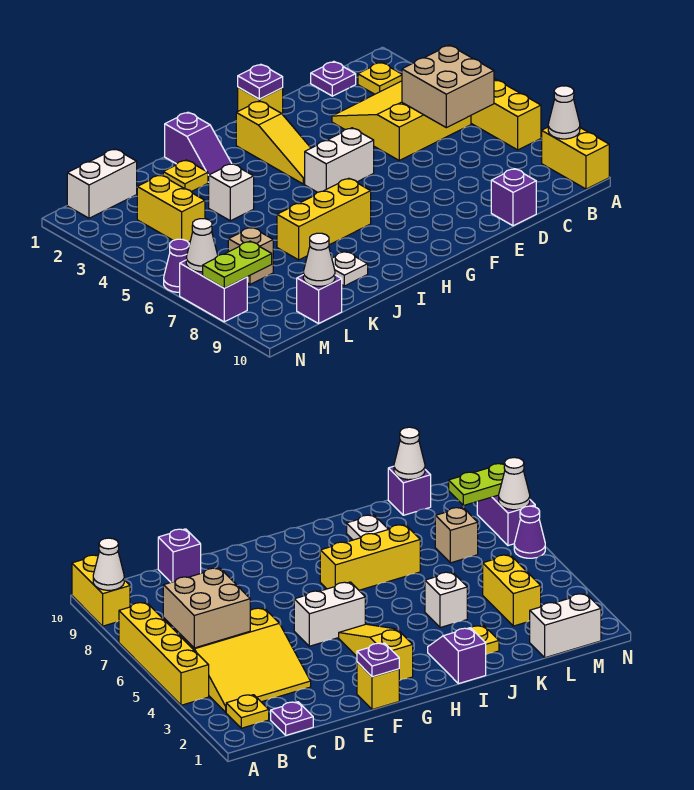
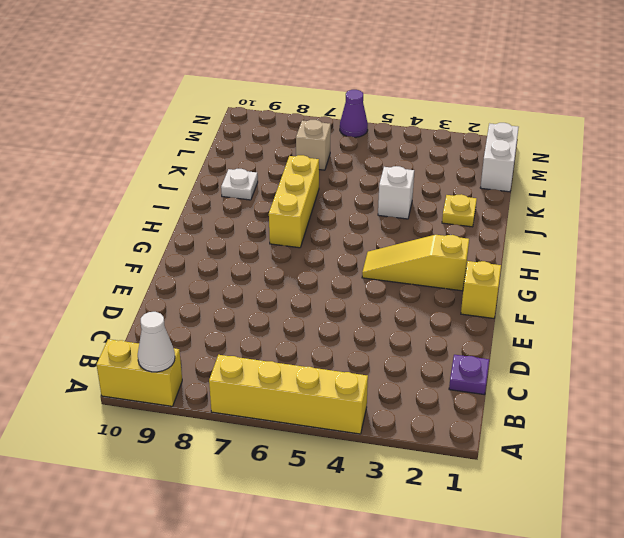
none -> yellow plate B2 level 1
none -> yellow slope B3:D5 level 1 top 5
none -> purple brick D10 level 1

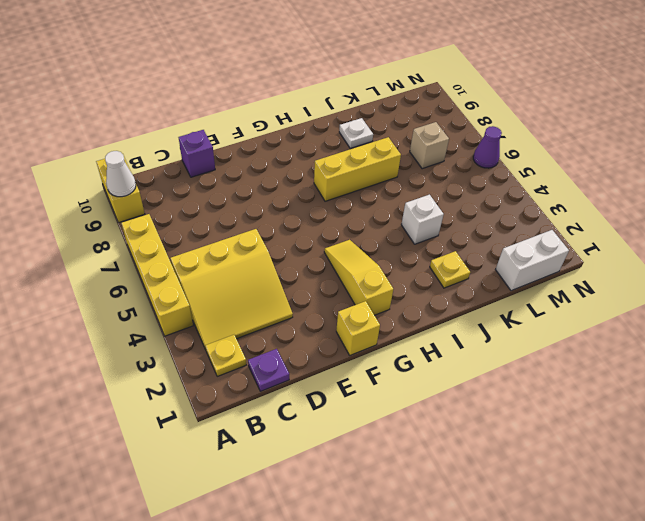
none -> white brick F5:G5 level 1
none -> purple slope I1:I2 level 1 top 1
none -> yellow brick L3:L4 level 1

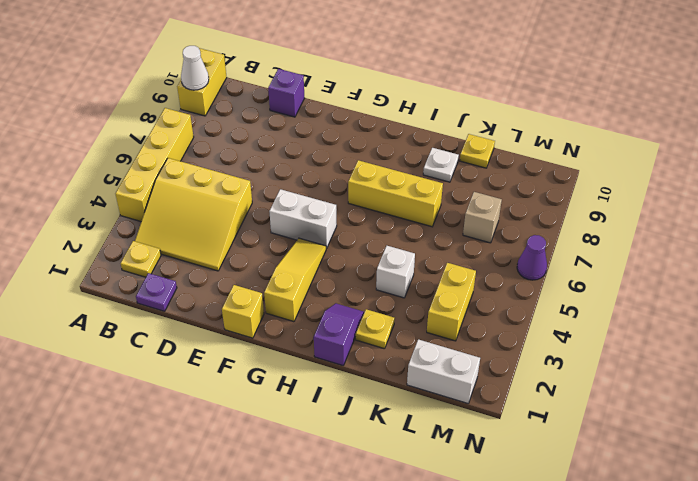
yellow plate K10 level 1 -> none
none -> purple brick L10 level 1
none -> purple brick N7:N8 level 1
none -> tan brick B5:C6 level 2

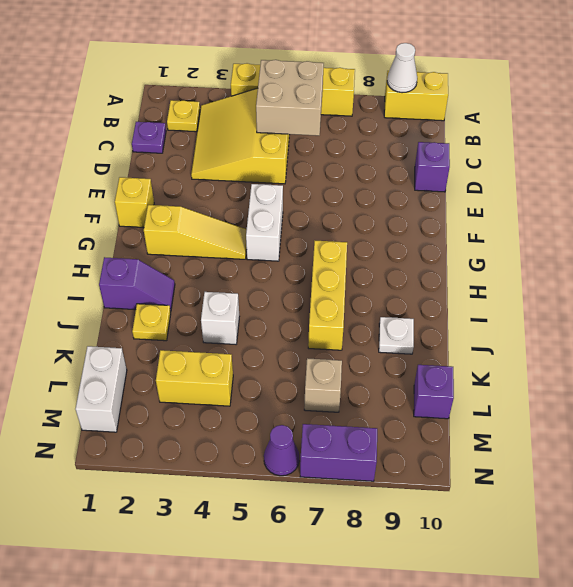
none -> purple plate F1 level 2
none -> white cone L10 level 2
none -> lime plate M8:N8 level 2

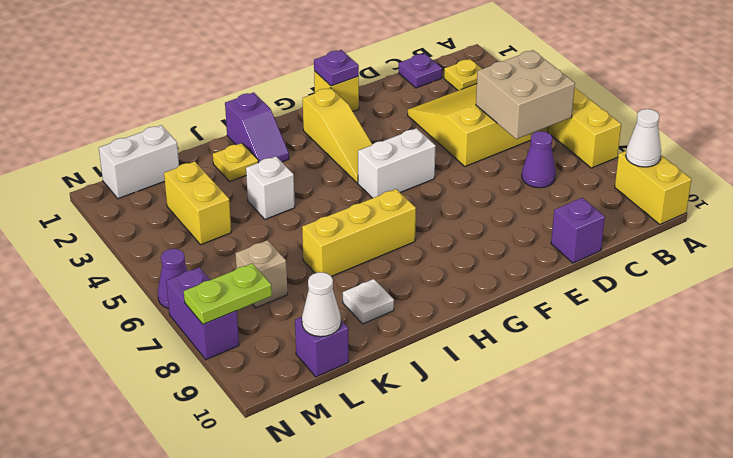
purple cone C7 level 1 -> none
none -> white cone N7 level 2

